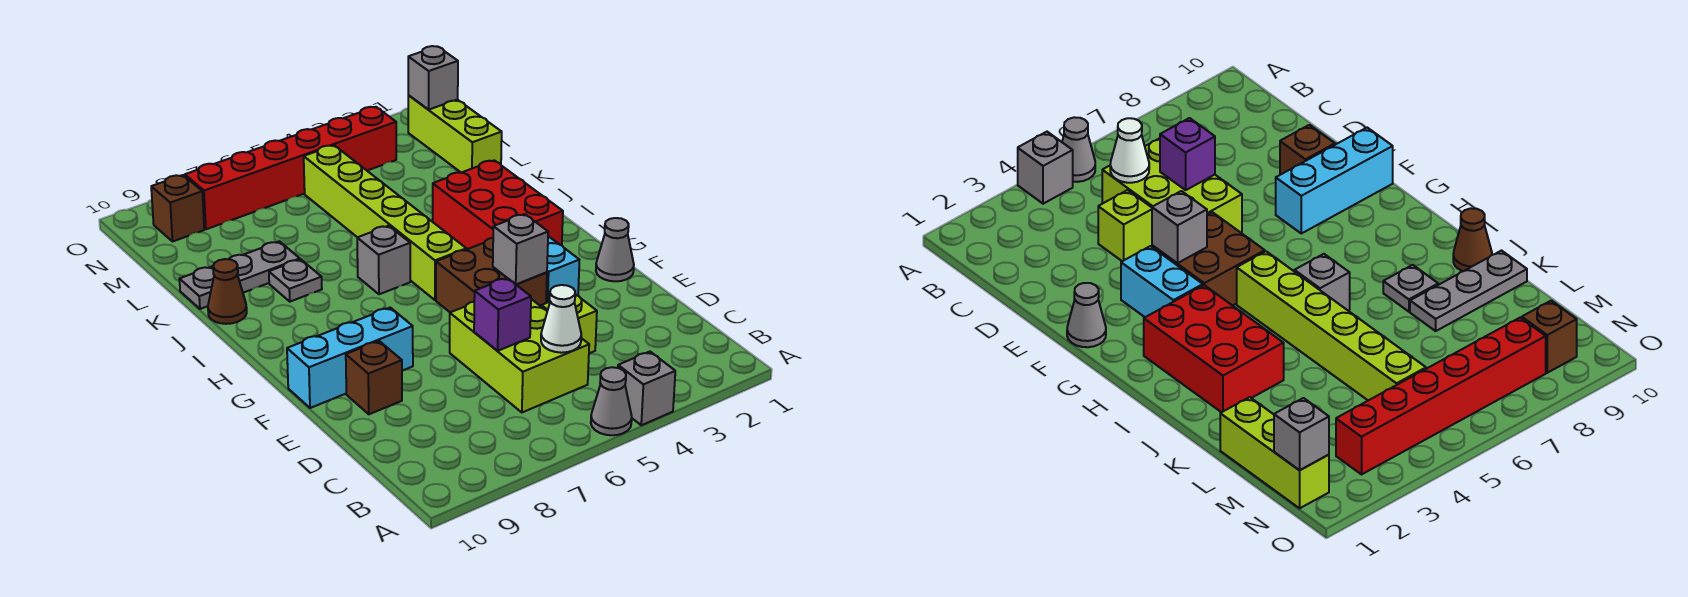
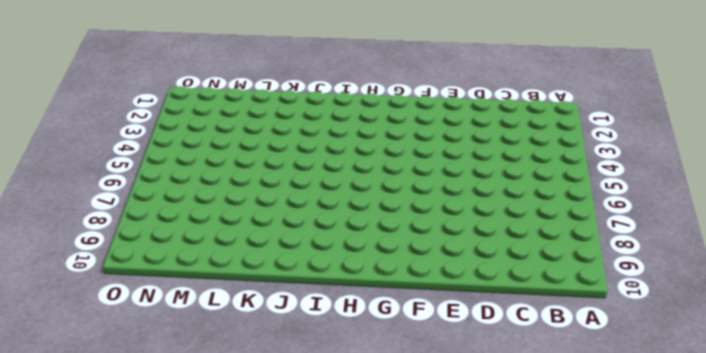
none -> grey brick A4 level 1
none -> grey cone A5 level 1
none -> lime brick C5:E6 level 1

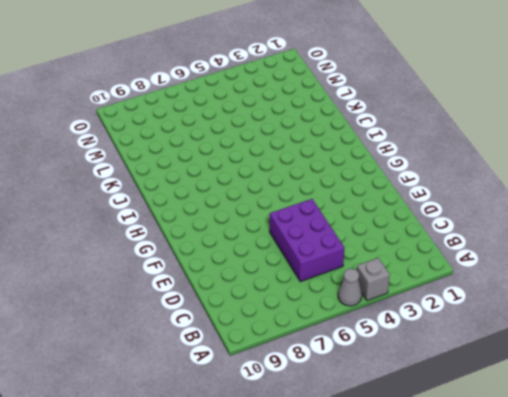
purple brick C5:E6 level 1 -> lime brick C5:E6 level 1
none -> lime brick D4 level 1
none -> brown brick E9 level 1
none -> grey cone F1 level 1

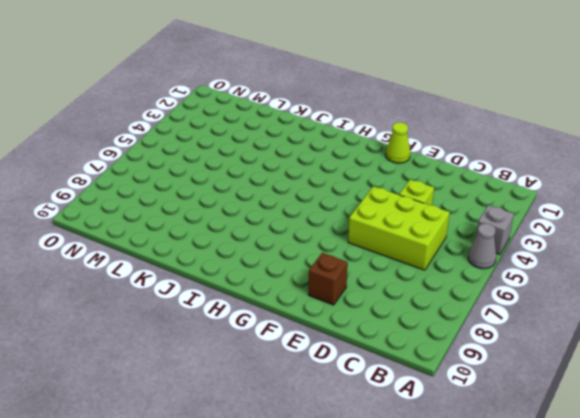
lime cone F1 level 1 -> grey cone F1 level 1
none -> cyan brick F3:G3 level 1
none -> brown brick F4:G5 level 1
none -> cyan brick F8:F10 level 1

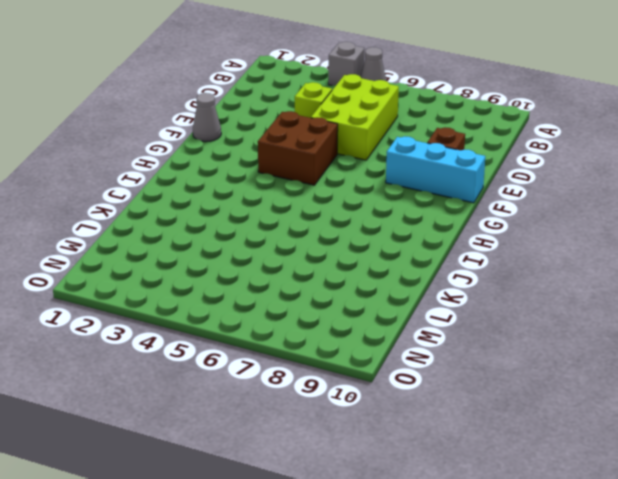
none -> cyan brick F3:G3 level 1
none -> red brick H2:J3 level 1
none -> lime brick H5:M5 level 1

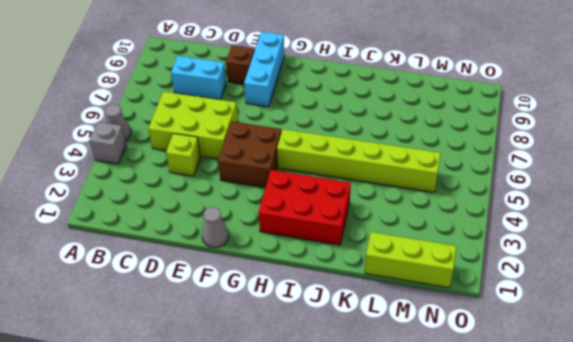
cyan brick C8:D8 level 1 -> cyan brick F3:G3 level 1
none -> grey brick I6 level 1
none -> grey plate J8 level 1
none -> brown cone J10 level 1

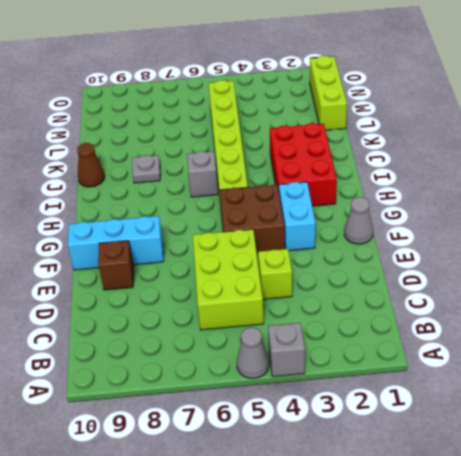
none -> grey plate K8:K10 level 1
none -> red brick N3:N8 level 1
none -> brown brick N9 level 1

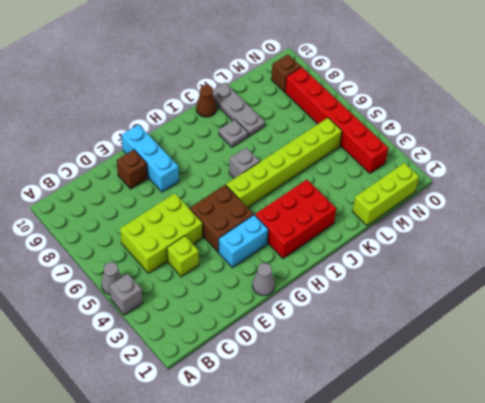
none -> white cone C5 level 2
none -> purple brick D6 level 2
none -> grey brick F4 level 2

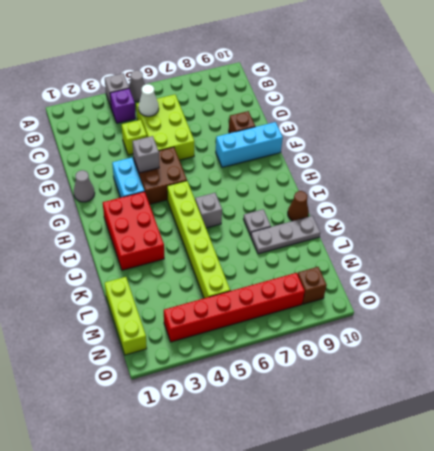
purple brick B4 level 1 -> purple brick D6 level 2
none -> grey brick N1 level 2

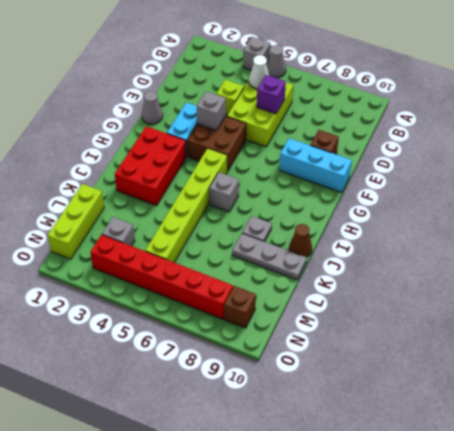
grey brick M3 level 1 -> grey brick N1 level 2

